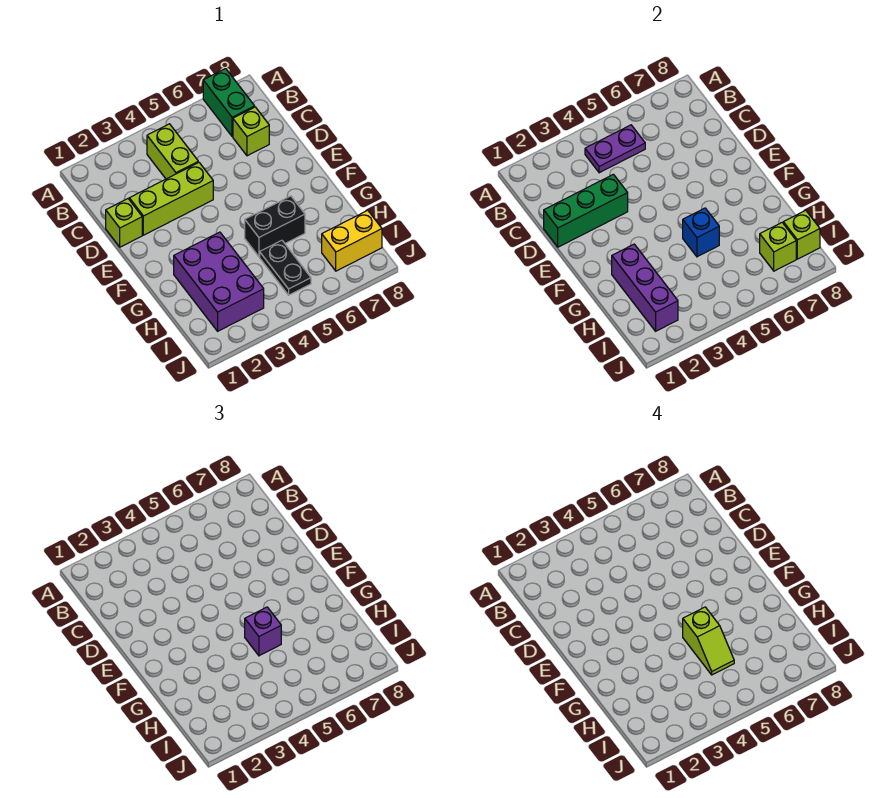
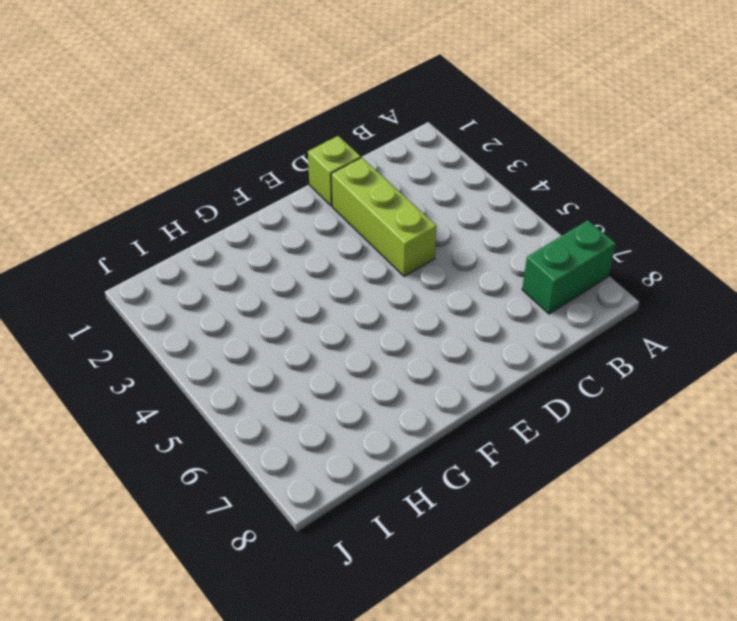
none -> lime brick B4:C4 level 1
none -> lime brick C7 level 1
none -> purple brick G2:I3 level 1

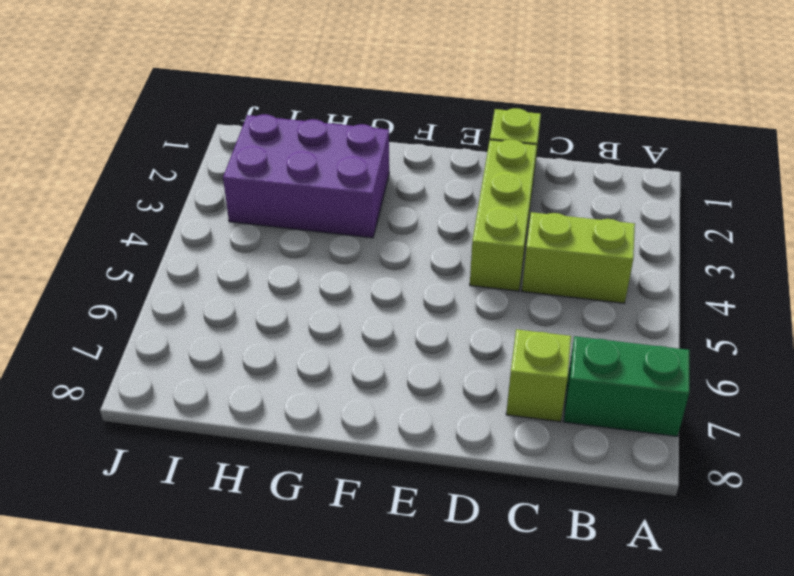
none -> black brick G5:G6 level 1
none -> black plate H5:I5 level 1
none -> yellow brick I7:I8 level 1

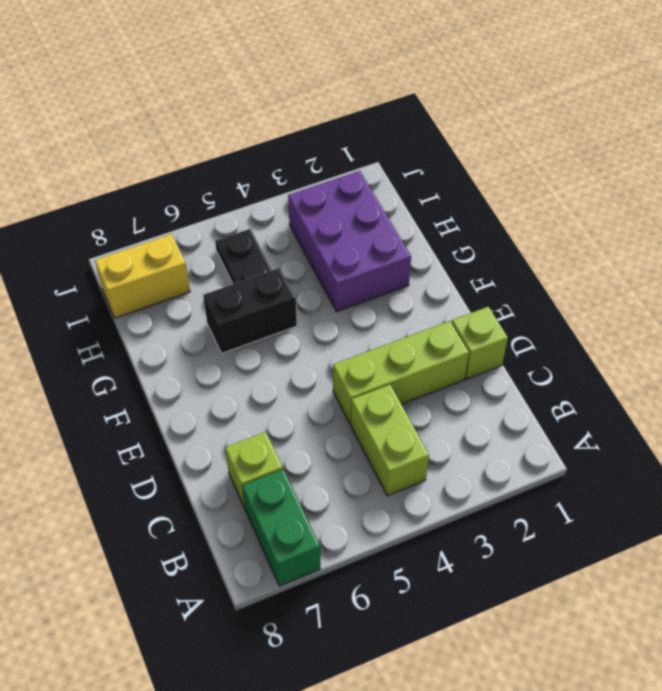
none -> purple plate B4:B5 level 2
none -> green brick D1:D3 level 2
none -> purple brick G2:I2 level 2

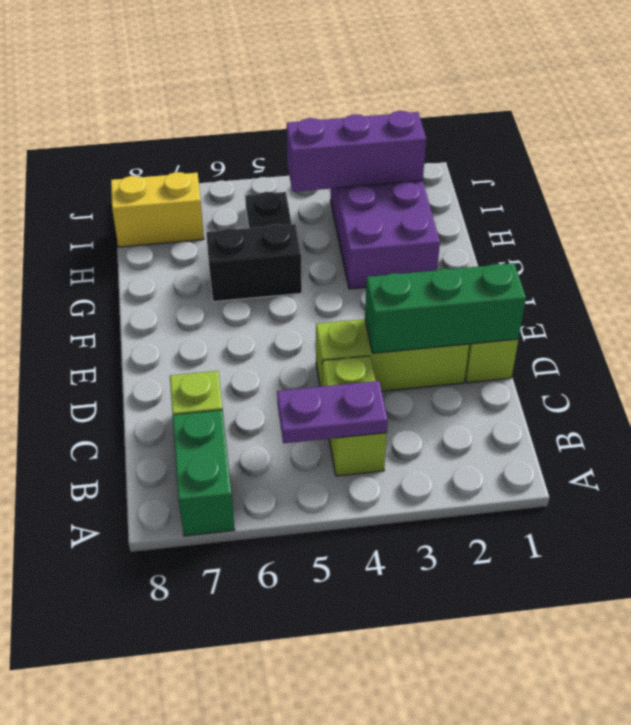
purple brick I2:I4 level 2 -> purple brick G2:I2 level 2
none -> blue brick G5 level 2
none -> lime brick I7 level 2
none -> lime brick I8 level 2

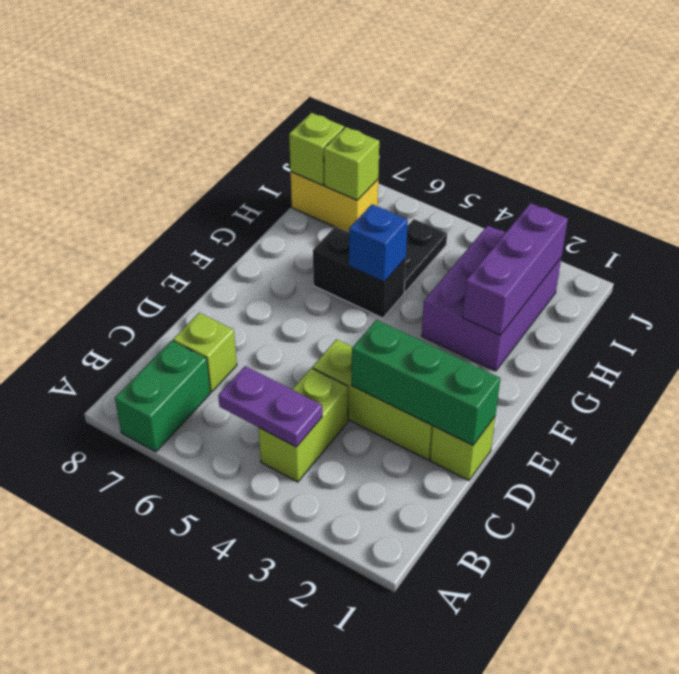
none -> purple brick G5 level 3
none -> lime slope G5:H5 level 4 top G

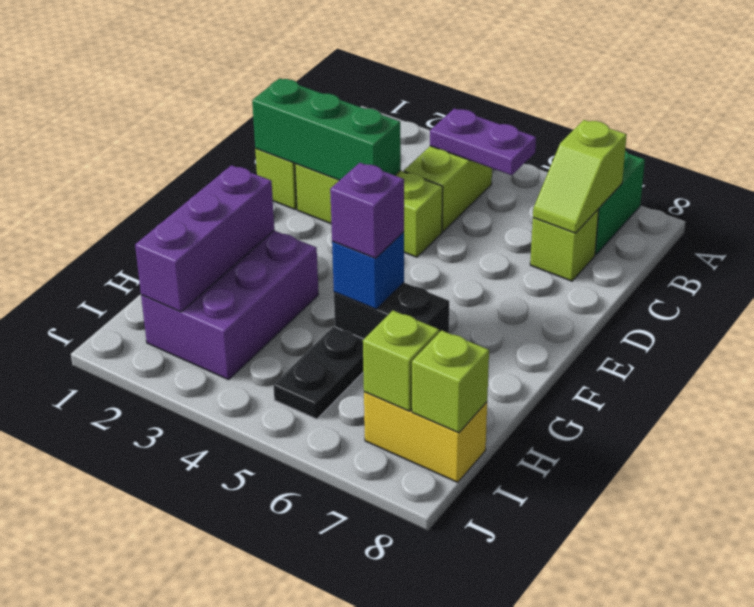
lime slope B7:C7 level 2 top B -> lime slope G5:H5 level 4 top G

